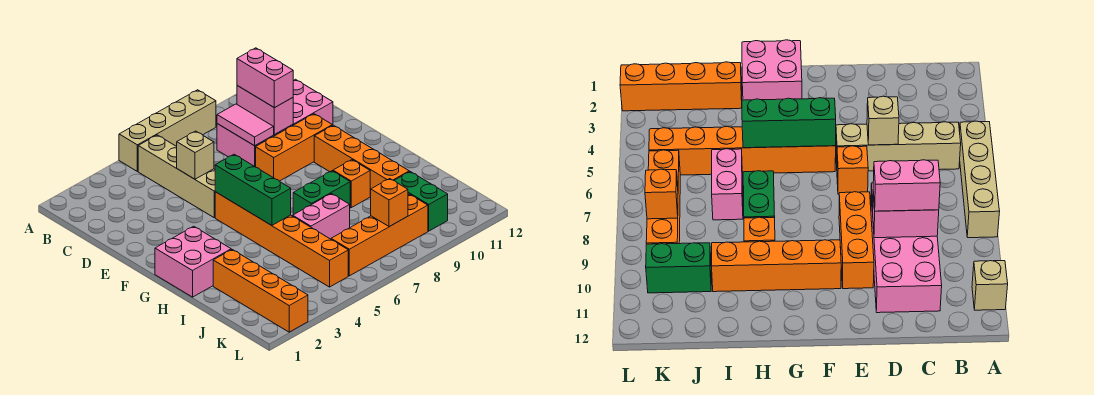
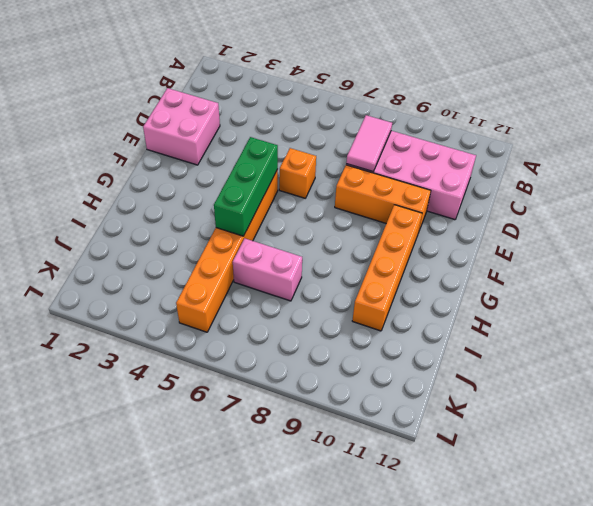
pink brick D1:E2 level 1 -> pink brick G1:H2 level 1
none -> tan brick A5:A8 level 1
none -> tan brick A11 level 1
none -> tan brick B5:E5 level 1

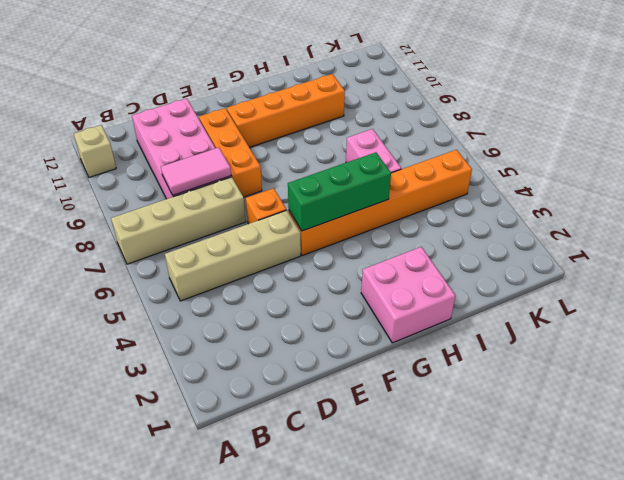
tan brick A7:D7 level 1 -> tan brick A5:A8 level 1
none -> green brick H7:H8 level 1
none -> orange brick H9 level 1
none -> orange brick I2:L2 level 1

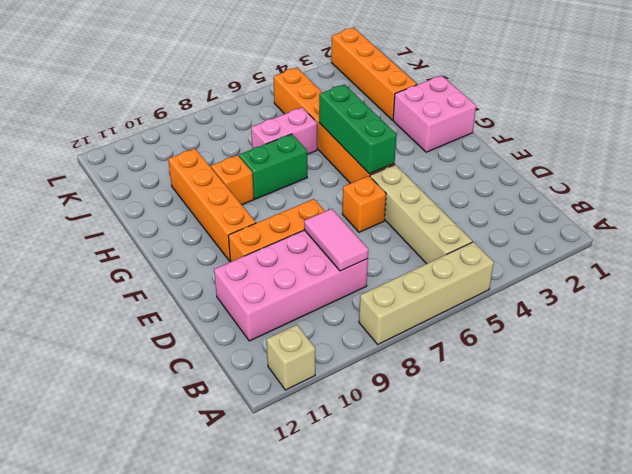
none -> green brick J10:K10 level 1
none -> orange brick K6:K9 level 1
none -> pink brick C9:D9 level 2

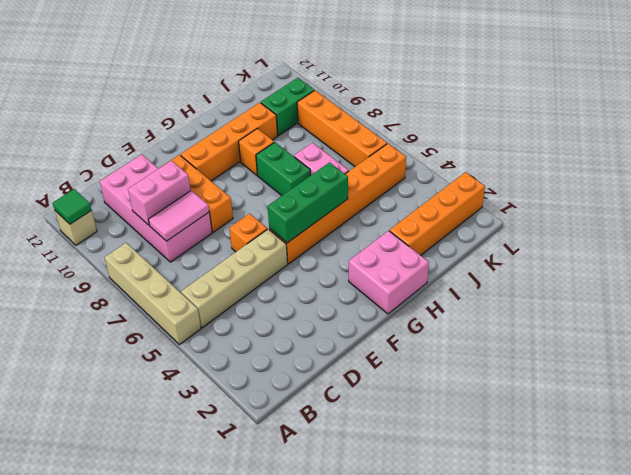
green tile A11 level 2 -> none
none -> tan brick D5 level 2
none -> orange brick K8 level 2
none -> pink brick C9:D9 level 3

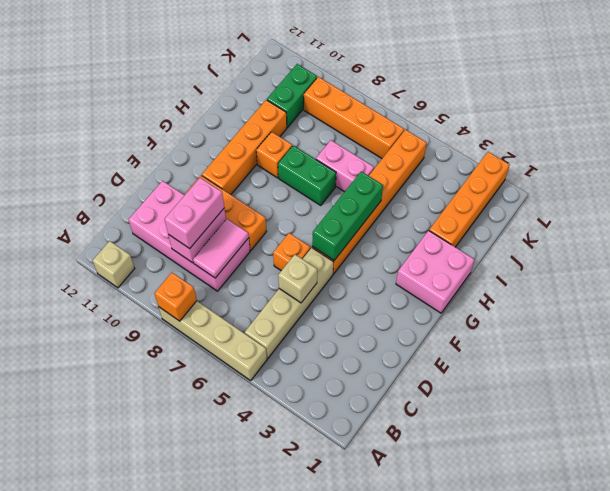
orange brick A8 level 2 -> orange brick K8 level 2

